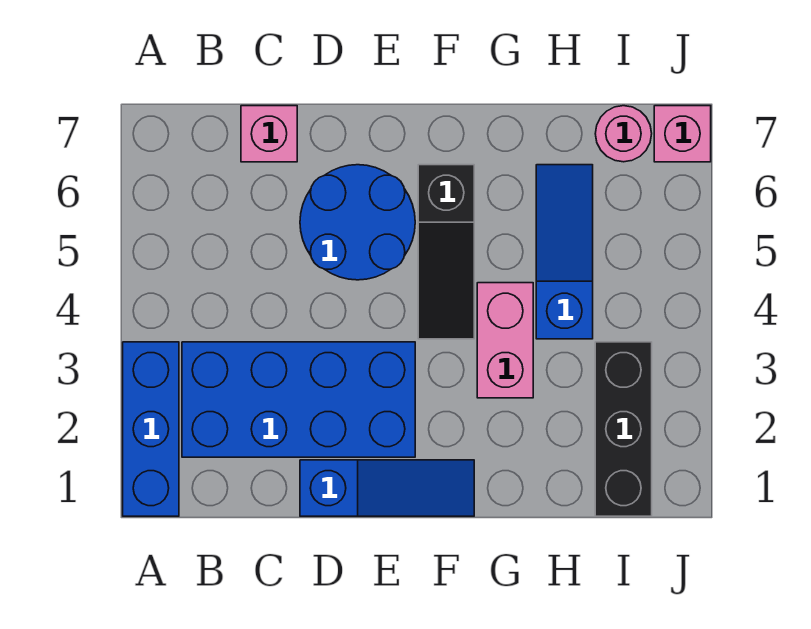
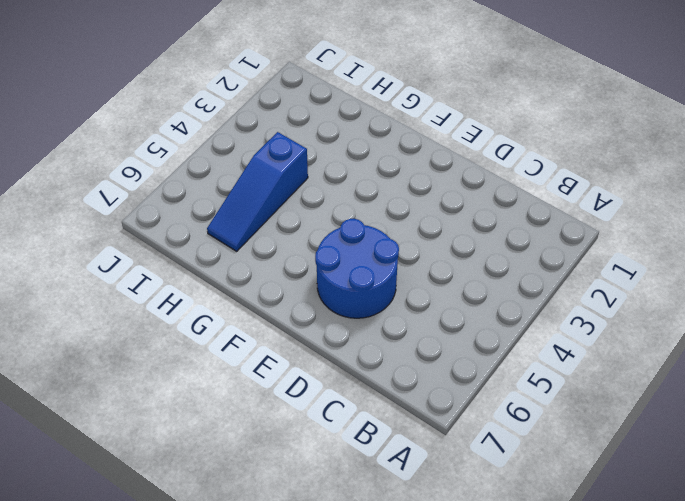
none -> blue brick A1:A3 level 1
none -> blue brick B2:E3 level 1

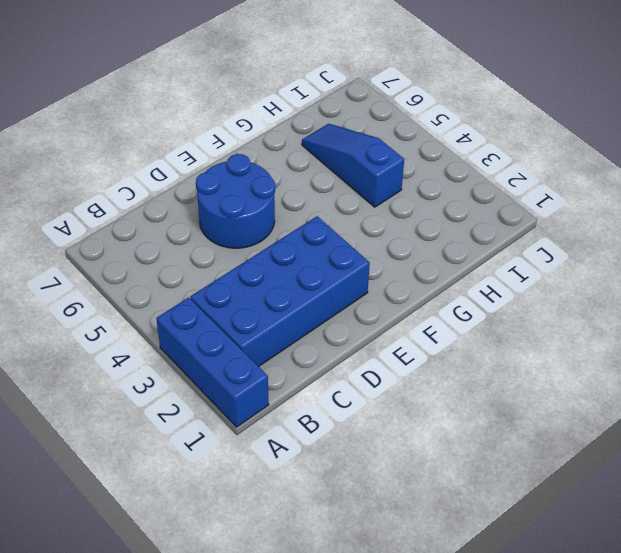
none -> pink brick C7 level 1
none -> blue slope D1:F1 level 1 top D

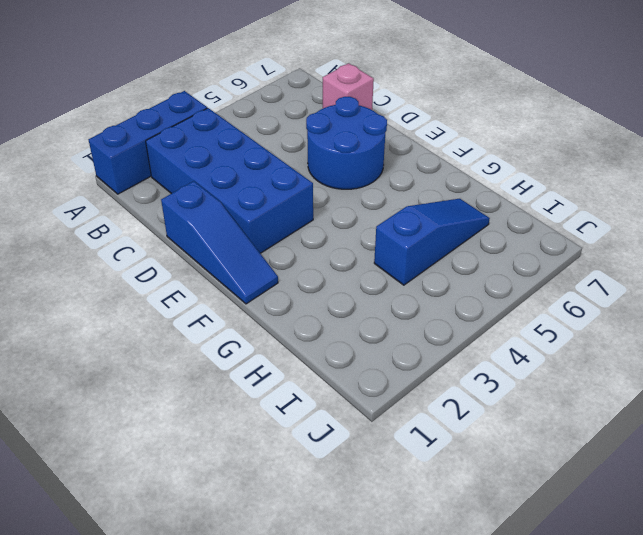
none -> black slope F4:F6 level 1 top 6
none -> pink brick G3:G4 level 1

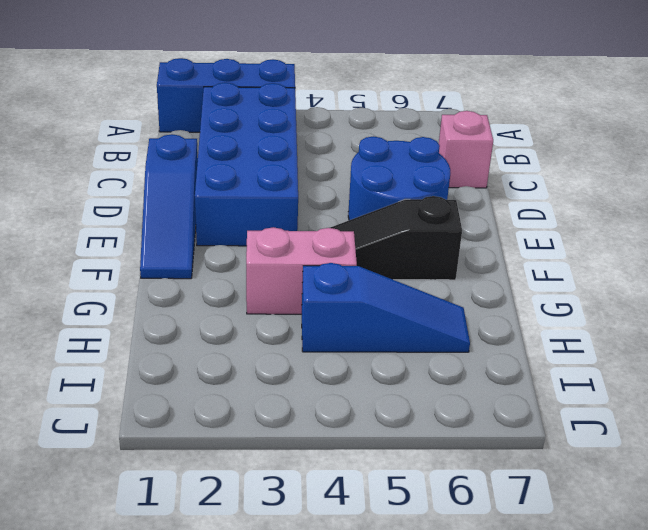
none -> black brick I1:I3 level 1
none -> pink round brick I7 level 1

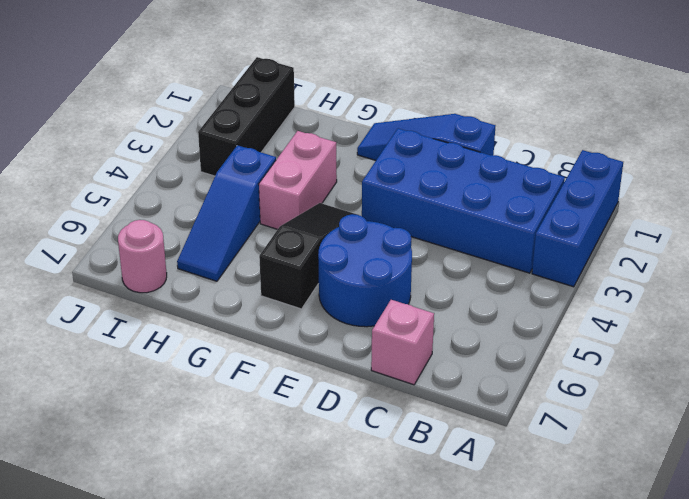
none -> pink brick J7 level 1

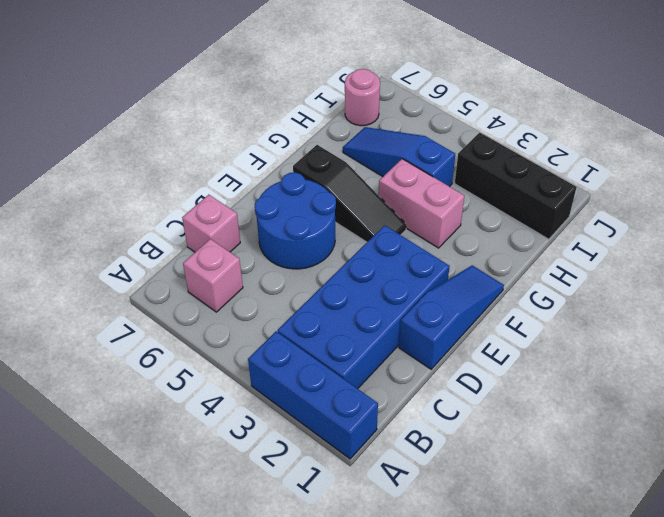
pink brick B6 level 1 -> pink brick J7 level 1

